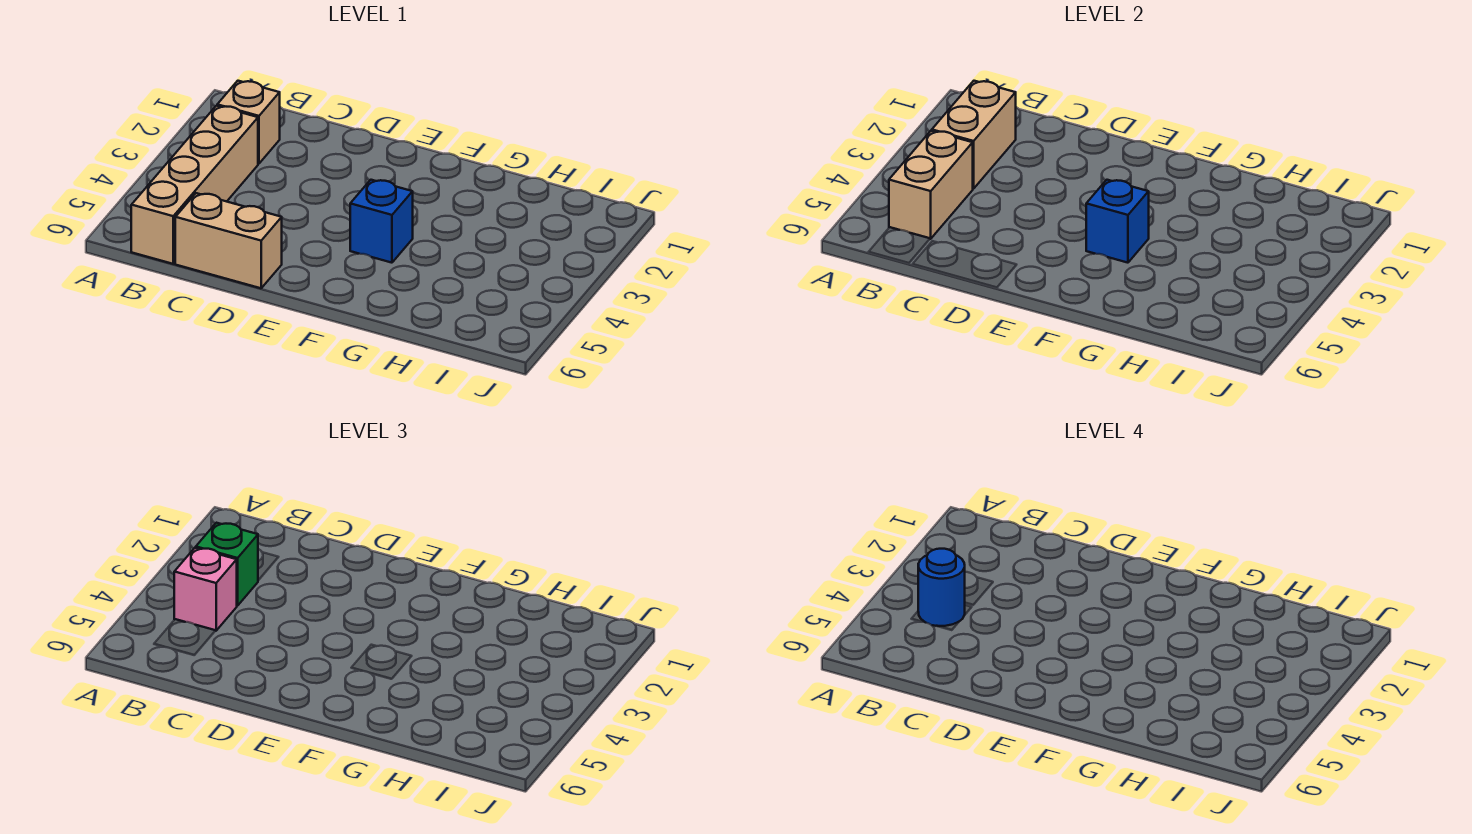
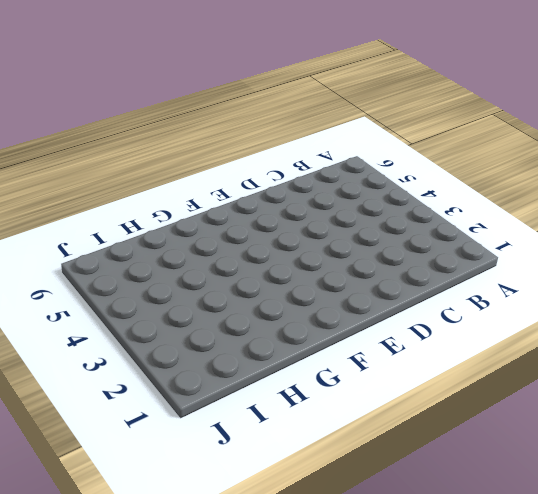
none -> tan brick B2 level 1
none -> tan brick B3:B6 level 1

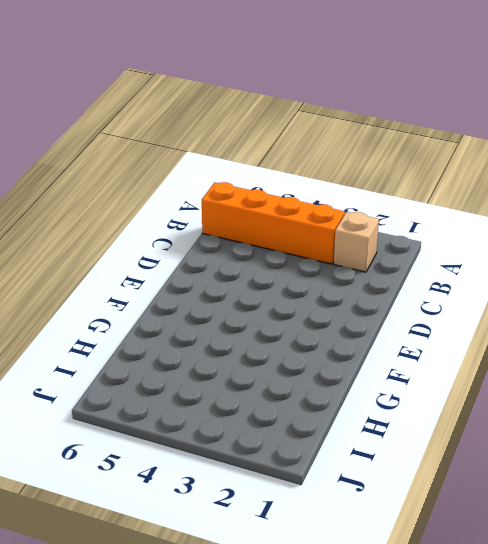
orange brick B3:B6 level 1 -> tan brick B3:B6 level 1
none -> tan brick C6:D6 level 1
none -> blue brick F4 level 1

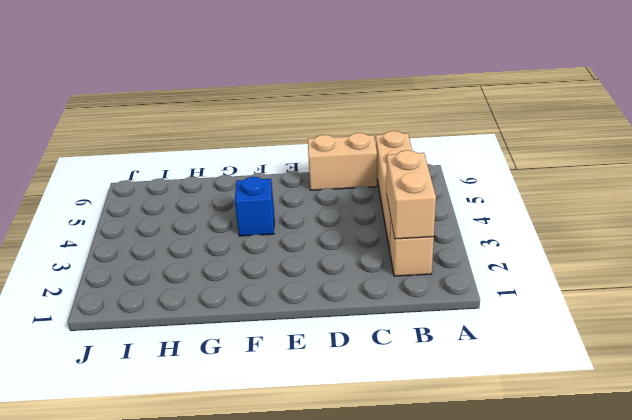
none -> tan brick B4:B5 level 2
none -> blue brick F4 level 2

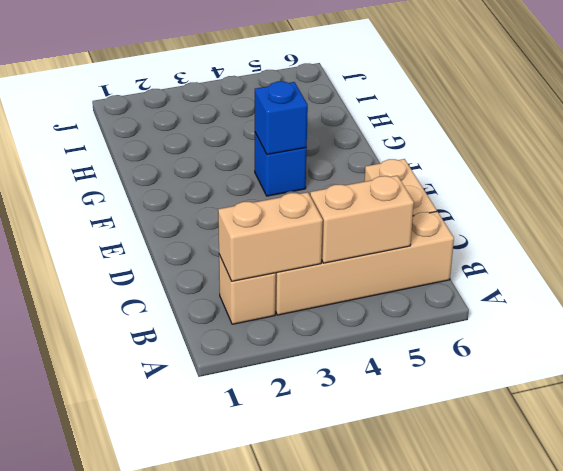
none -> green brick B3 level 3
none -> pink brick B4 level 3

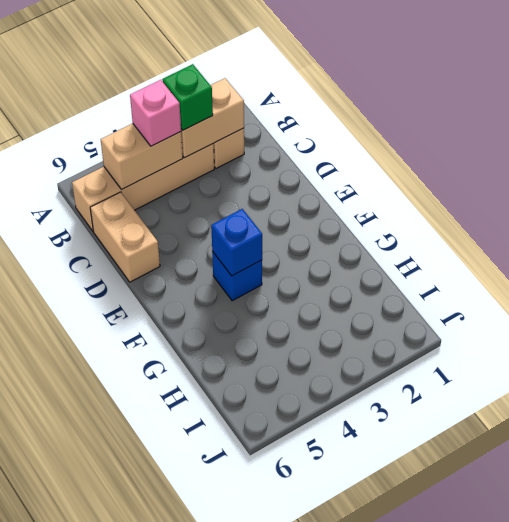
none -> blue round brick B4 level 4

